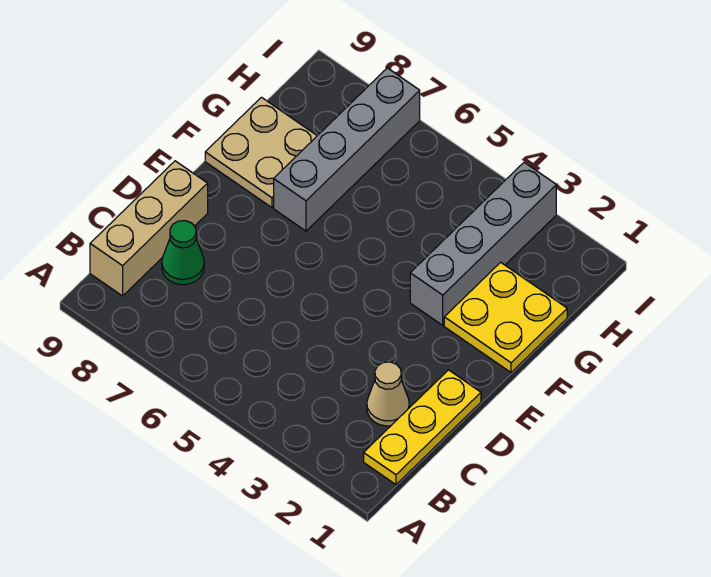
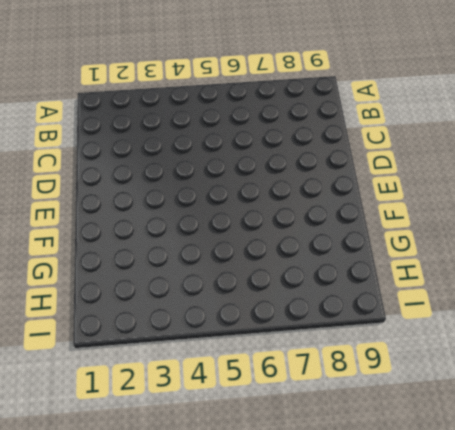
none -> yellow plate B1:D1 level 1
none -> tan brick B9:D9 level 1

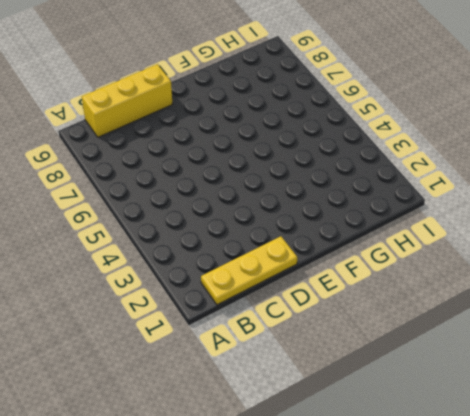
yellow brick B9:D9 level 1 -> tan brick B9:D9 level 1
none -> tan cone C2 level 1
none -> green cone C8 level 1

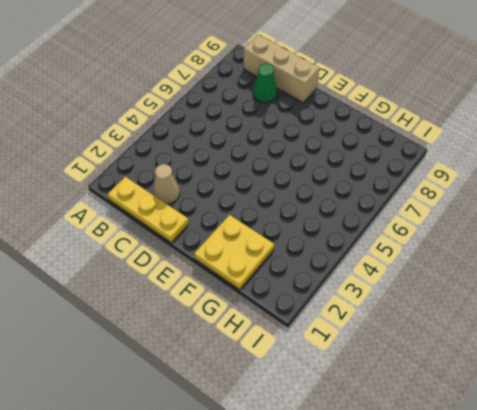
none -> grey brick F3:I3 level 1
none -> grey brick F7:I7 level 1

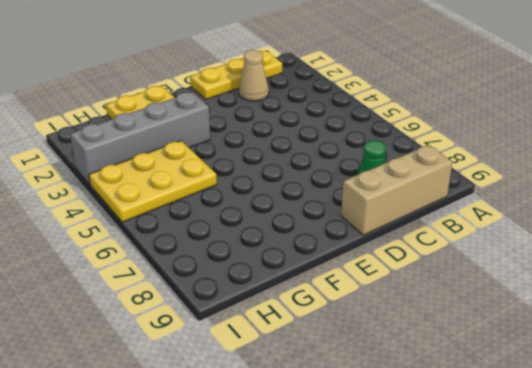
yellow plate G4:I5 level 1 -> none
none -> grey brick F7:I7 level 1
none -> tan plate F8:G9 level 1

